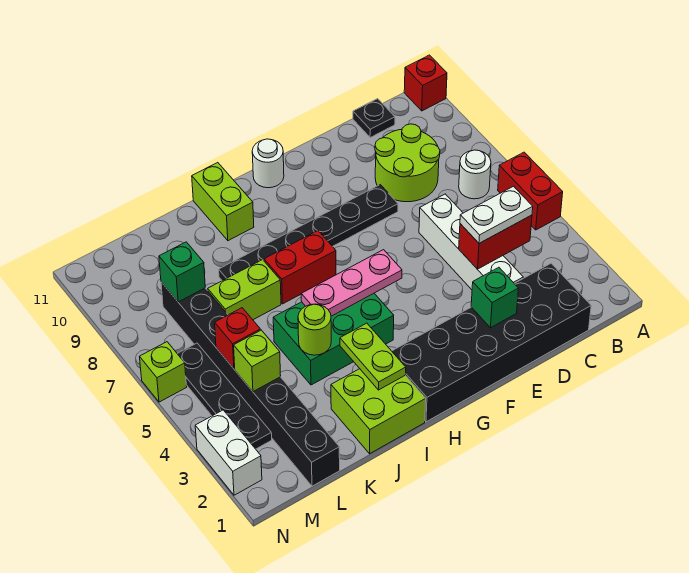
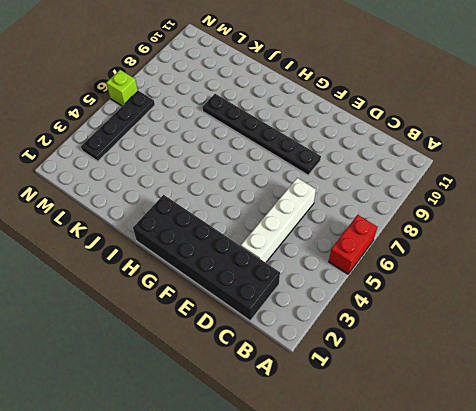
none -> red brick A11 level 1
none -> white round brick B7 level 1
none -> lime round brick C8:D9 level 1

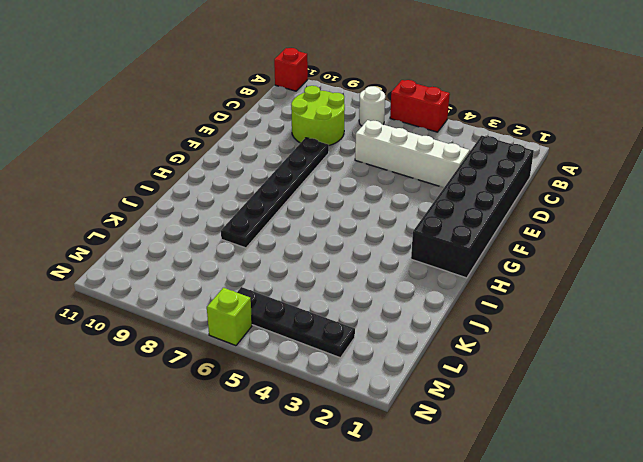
none -> black plate C11 level 1
none -> white round brick G11 level 1
none -> green brick H4:J5 level 1

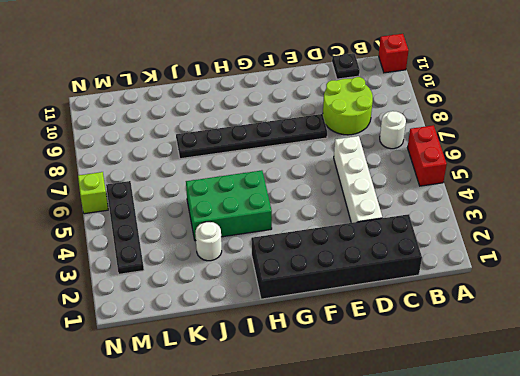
white round brick J3 level 1 -> white round brick G11 level 1
none -> red brick H7:I7 level 1
none -> lime brick I1:J2 level 1
none -> lime brick I10:I11 level 1

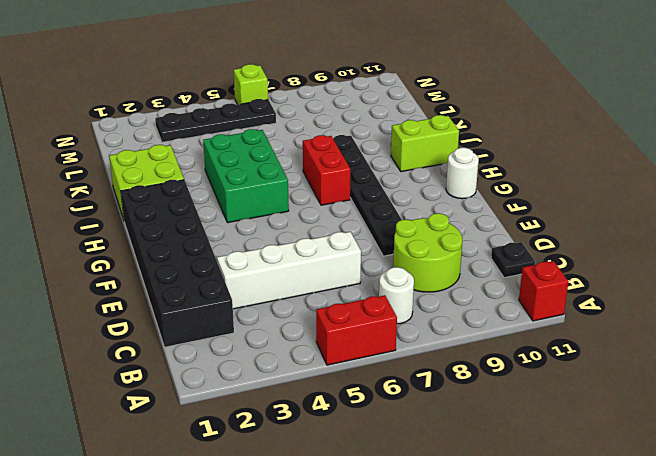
none -> lime brick J7:K7 level 1
none -> black brick L1:L8 level 1
none -> white brick N2:N3 level 1

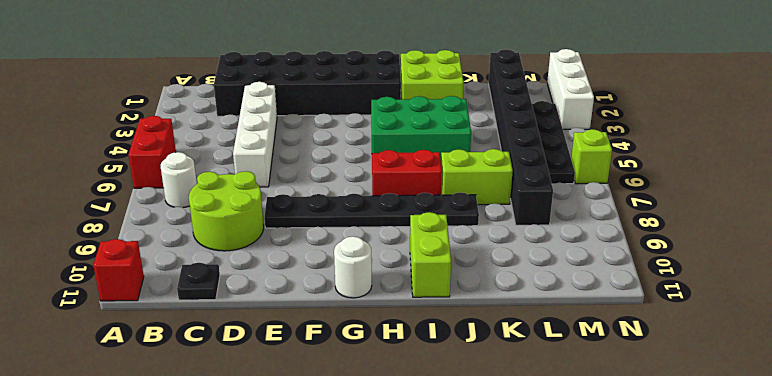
white brick N1:N3 level 1 -> white brick N2:N3 level 1
none -> red brick C4:D4 level 2
none -> green brick E2 level 2
none -> pink plate G5:I5 level 2

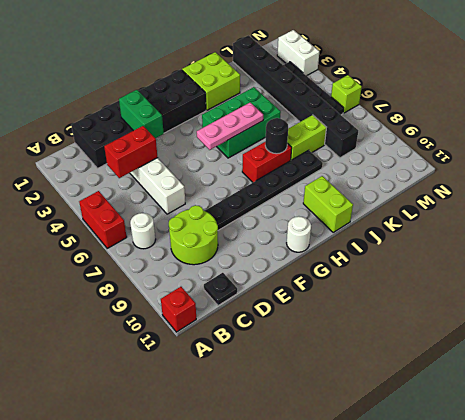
green brick E2:E3 level 2 -> green brick E2 level 2
black round brick I7 level 2 -> none
none -> lime plate I2:I3 level 2
none -> lime round brick J4 level 2
none -> lime brick L4 level 2

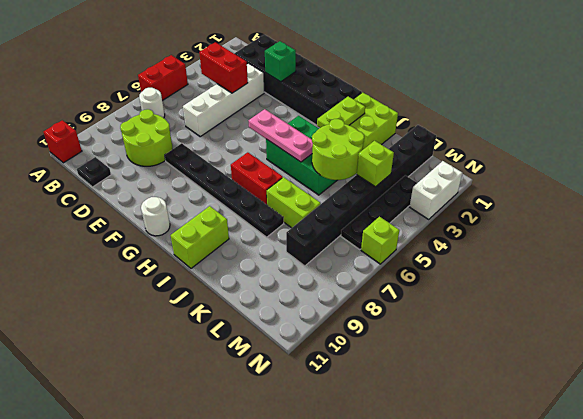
lime round brick J4:K5 level 2 -> lime round brick J4 level 2
none -> red brick L5 level 2
none -> green brick L8 level 2
none -> white plate C4:D4 level 3

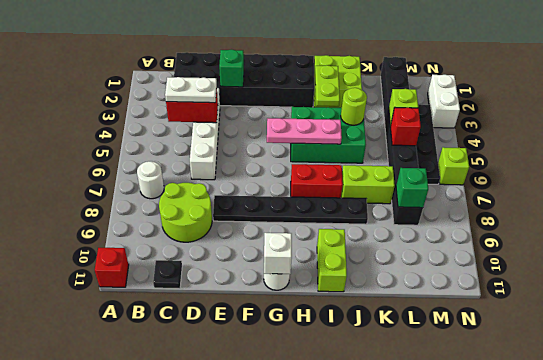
white brick G11 level 2 -> none
none -> red brick A5:A6 level 1

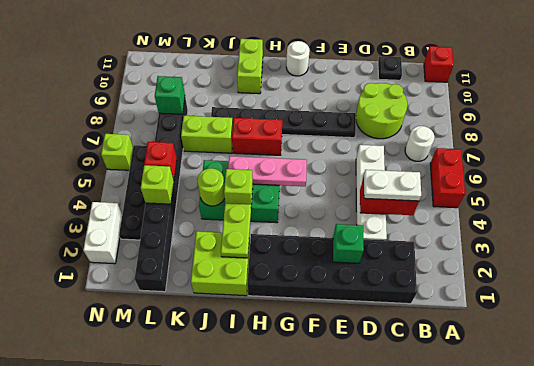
lime brick I4 level 2 -> none

